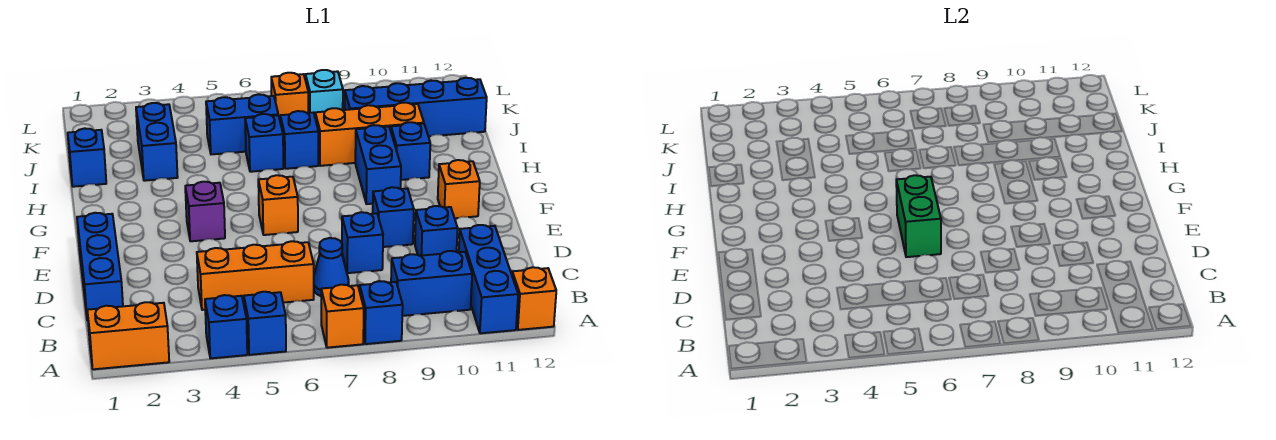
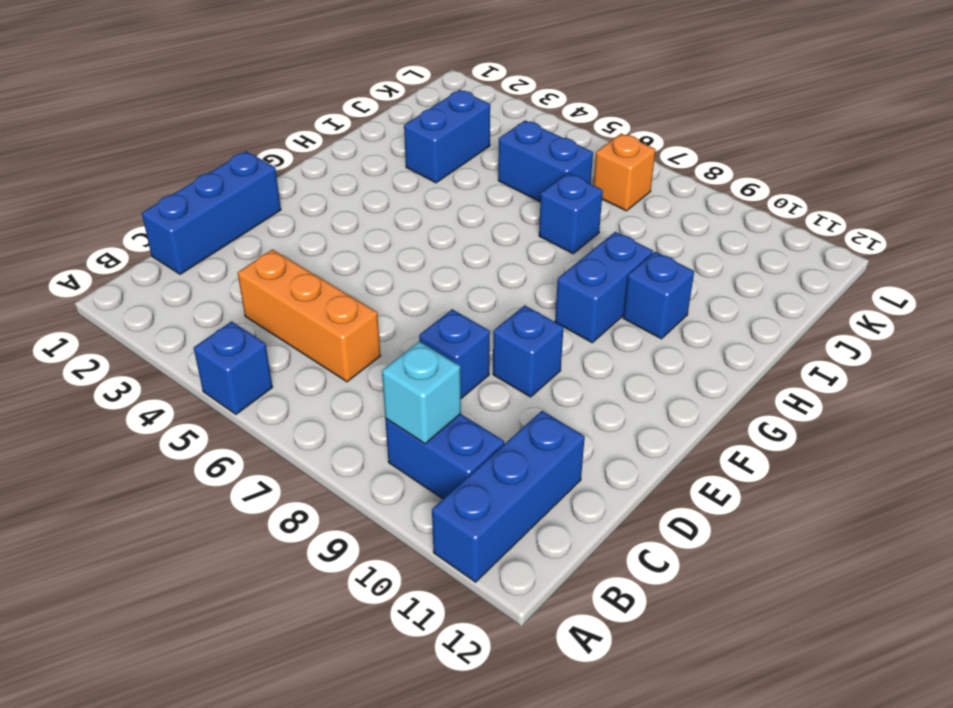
cyan brick B9 level 2 -> cyan brick K8 level 1
none -> orange brick A1:A2 level 1
none -> blue brick A4 level 1
none -> orange brick A7 level 1

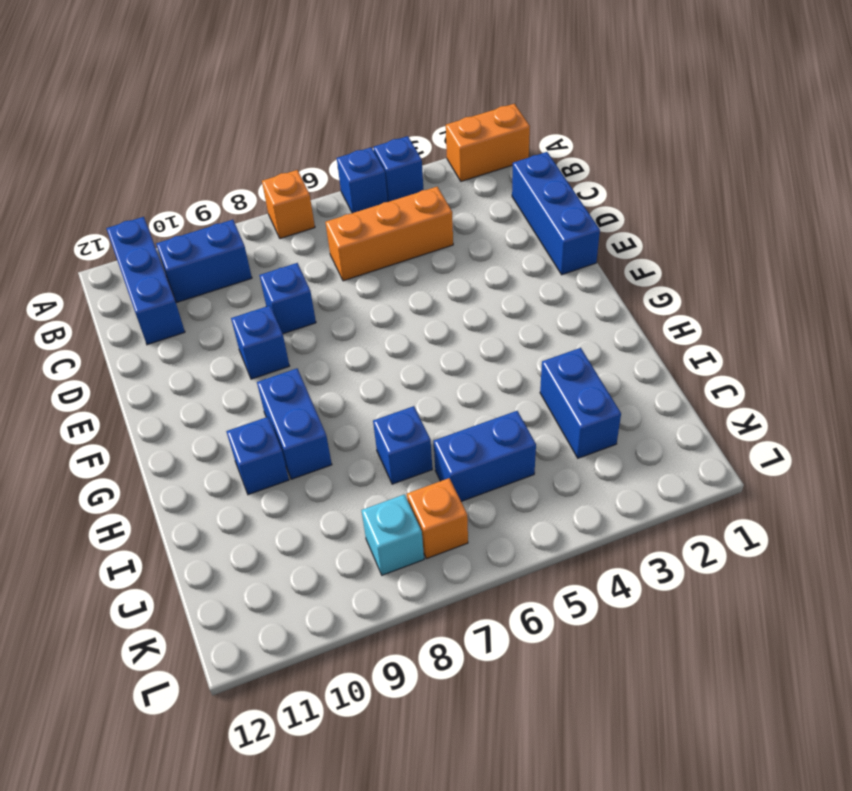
none -> blue brick A8 level 1
none -> orange brick A12 level 1
none -> blue cone C7 level 1

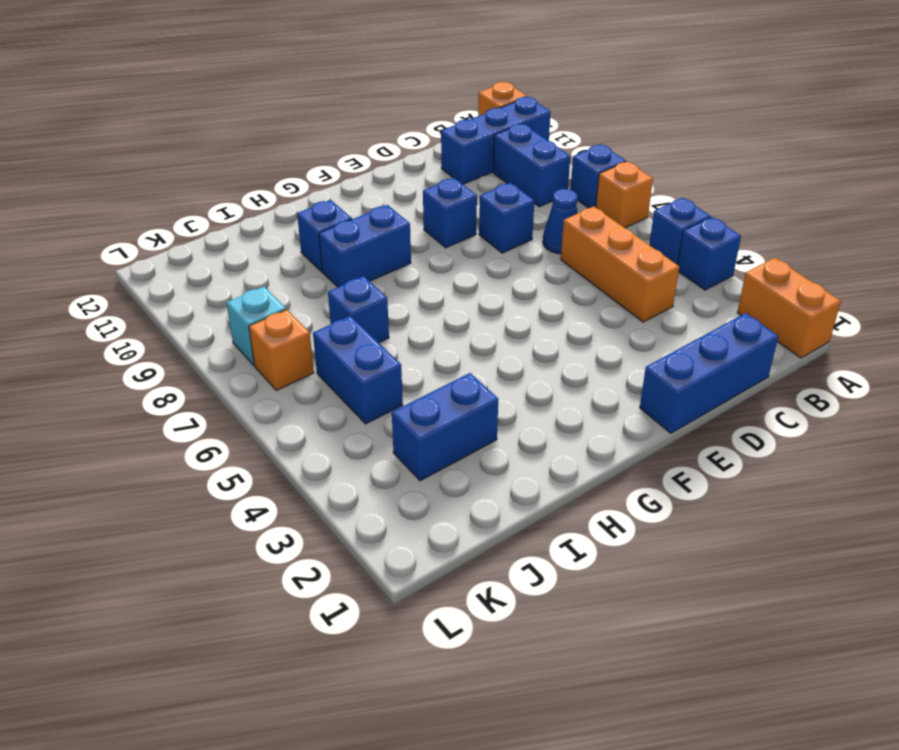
none -> blue brick D10 level 1
none -> purple brick F4 level 1
none -> orange brick F6 level 1

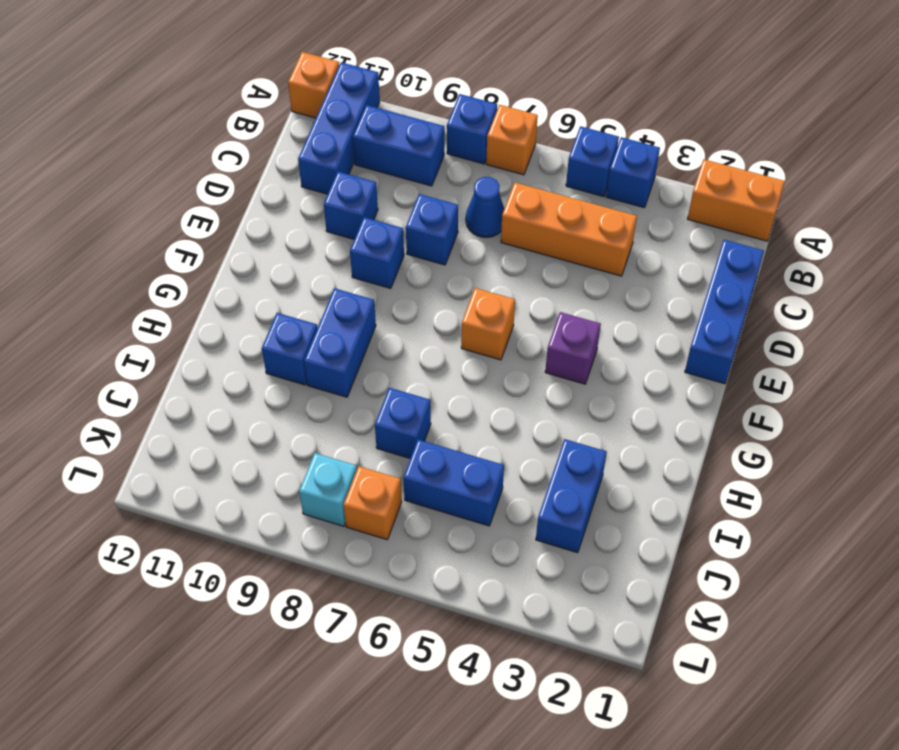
none -> orange brick F11 level 1
none -> blue brick I1 level 1
none -> blue brick I6 level 1

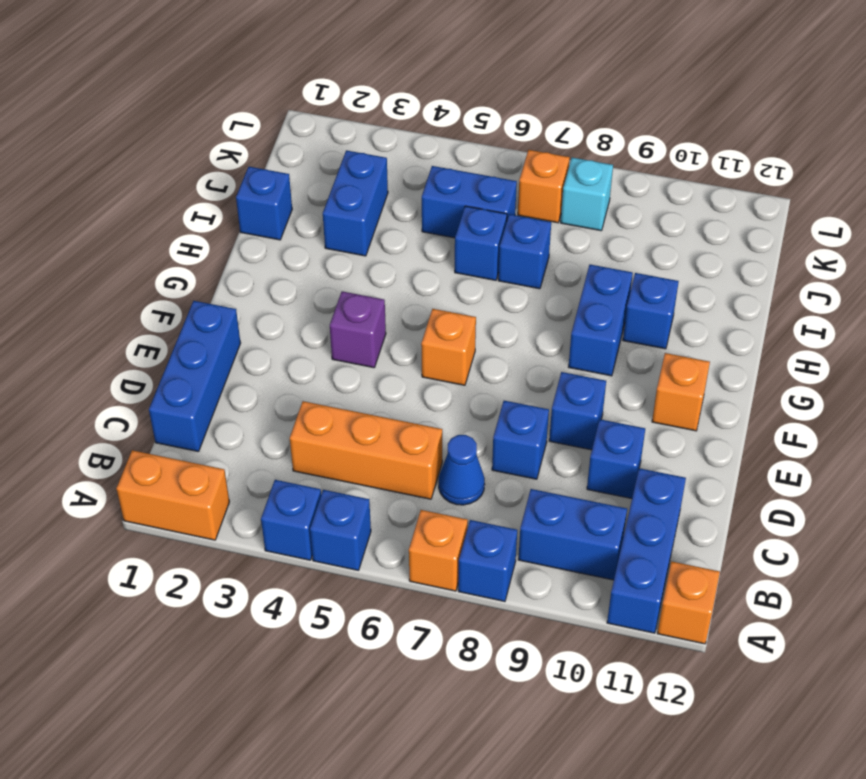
none -> orange brick I8:I10 level 1
none -> blue brick J9:J12 level 1
none -> green brick E6:F6 level 2

